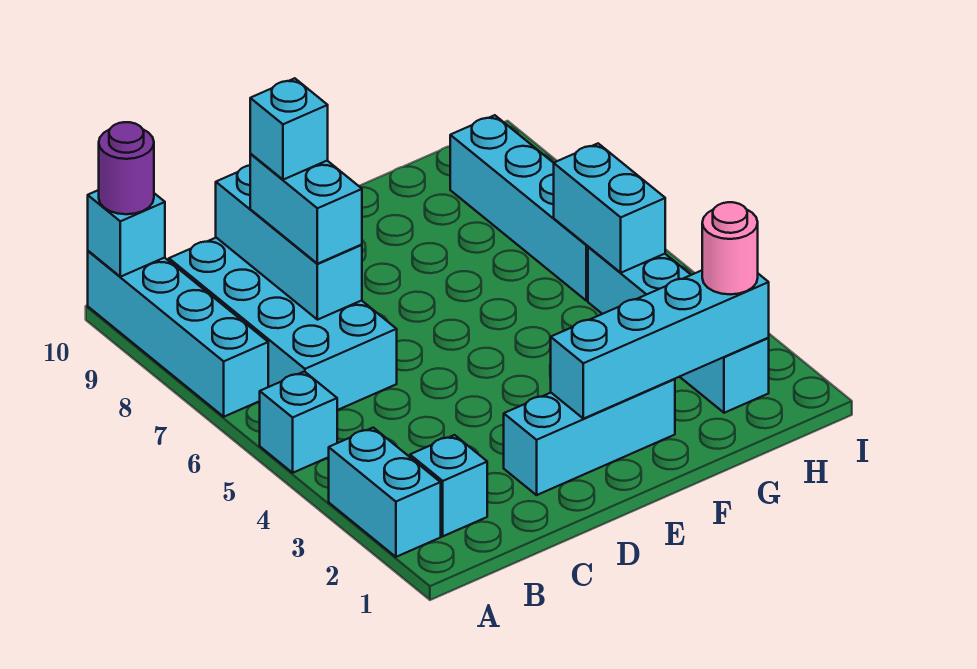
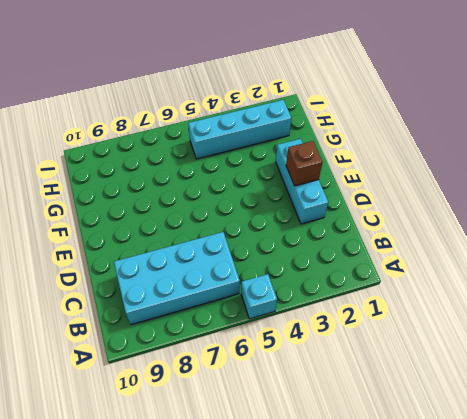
brown brick E2 level 2 -> cyan brick E2:H2 level 2
none -> cyan brick A2:A3 level 1
none -> cyan brick A7:A10 level 1
none -> cyan brick B2 level 1

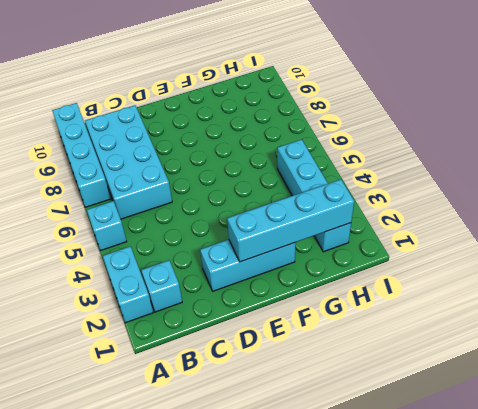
none -> cyan brick H6:H9 level 1
none -> cyan brick A10 level 2
none -> cyan brick C7:C9 level 2

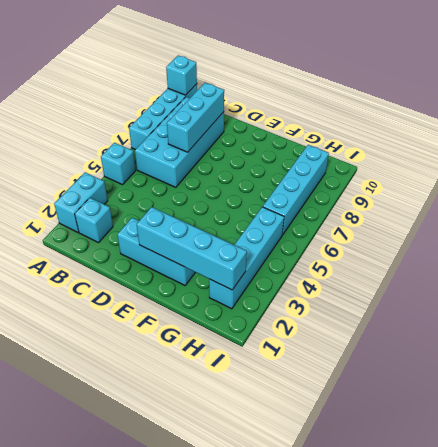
none -> cyan brick H5:H6 level 2
none -> purple round brick A10 level 3
none -> cyan brick C7:C8 level 3

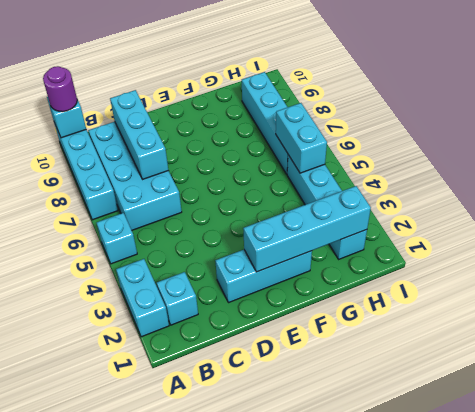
none -> cyan brick C7:C8 level 3
none -> pink round brick H2 level 3
none -> cyan brick C8 level 4

